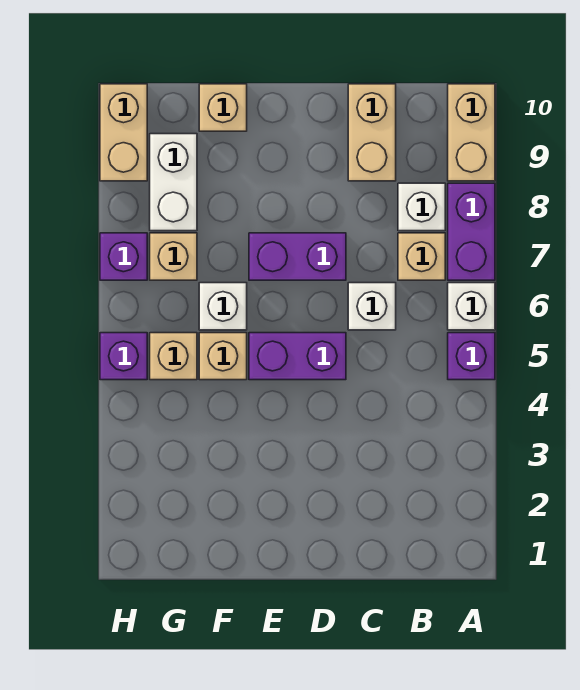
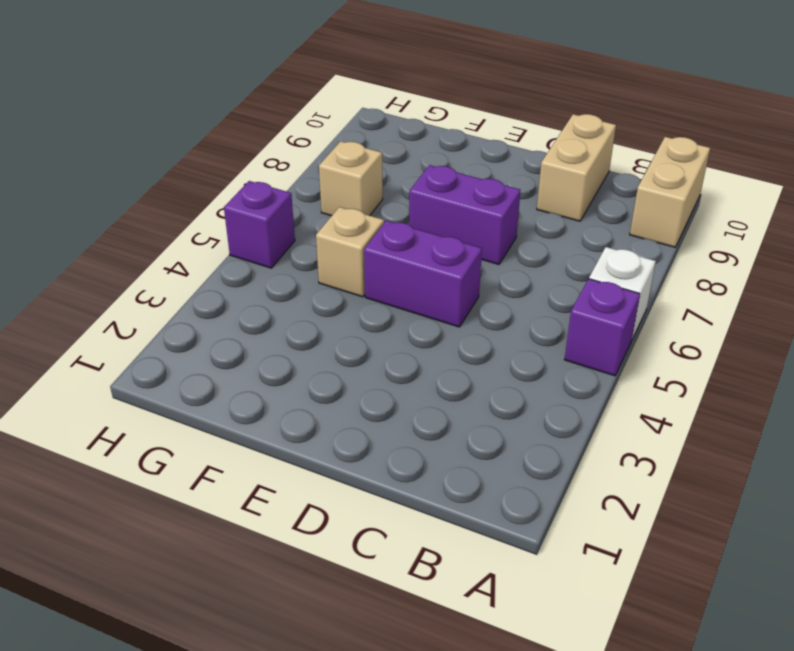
none -> purple brick A7:A8 level 1
none -> tan brick B7 level 1
none -> white brick B8 level 1

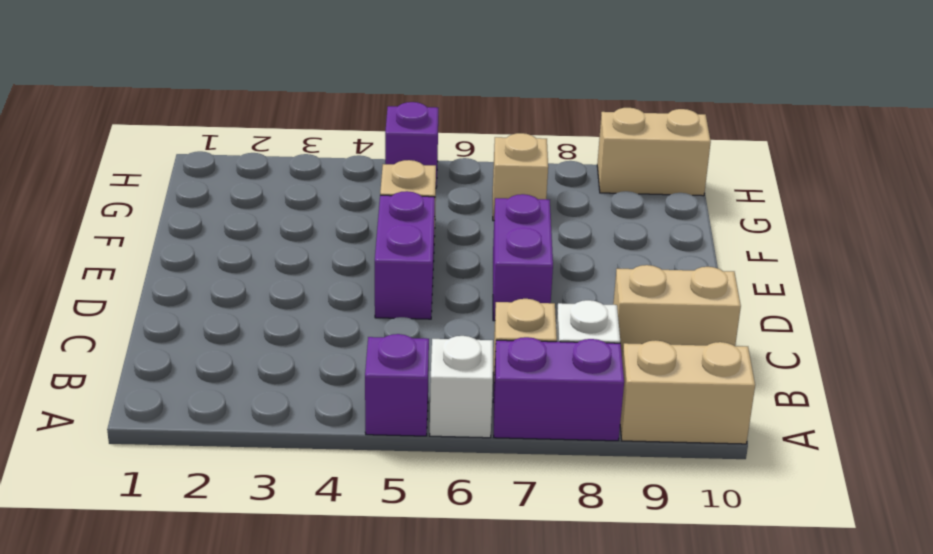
none -> white brick C6 level 1
none -> white brick F6 level 1
none -> tan brick F10 level 1

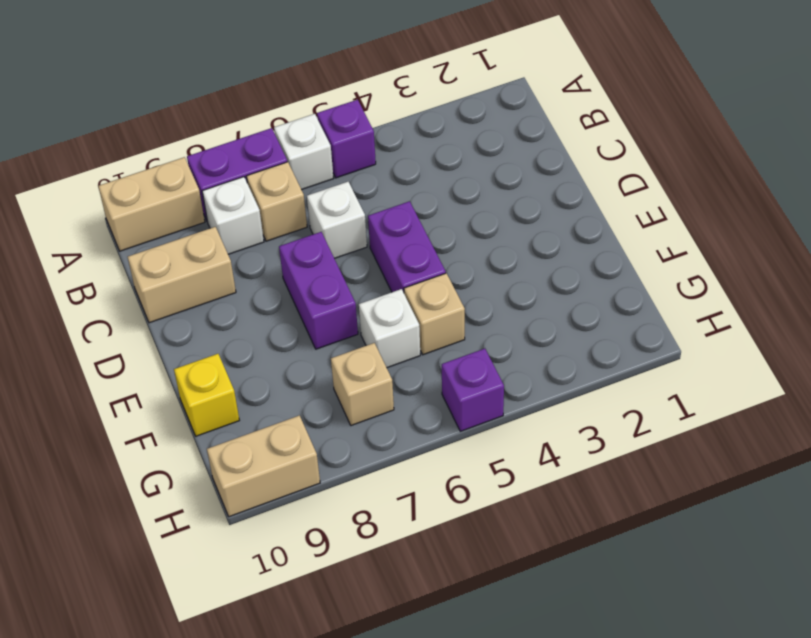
yellow brick F10 level 1 -> tan brick F10 level 1
none -> tan brick G5 level 1
none -> white brick G8:G9 level 1
none -> purple brick H7 level 1

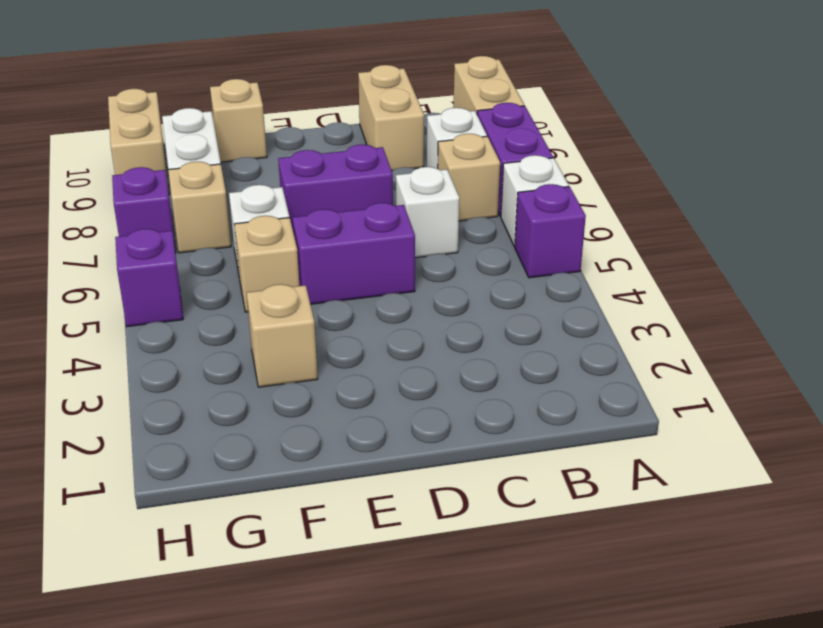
tan brick F3 level 1 -> tan brick G5 level 1

